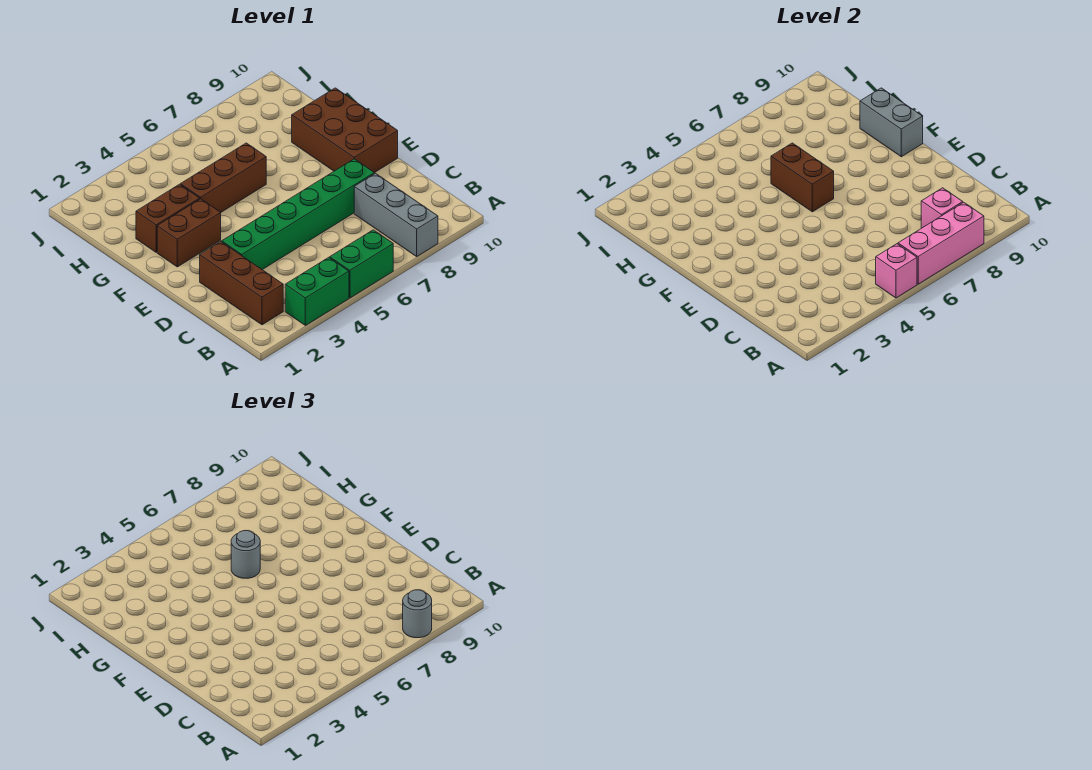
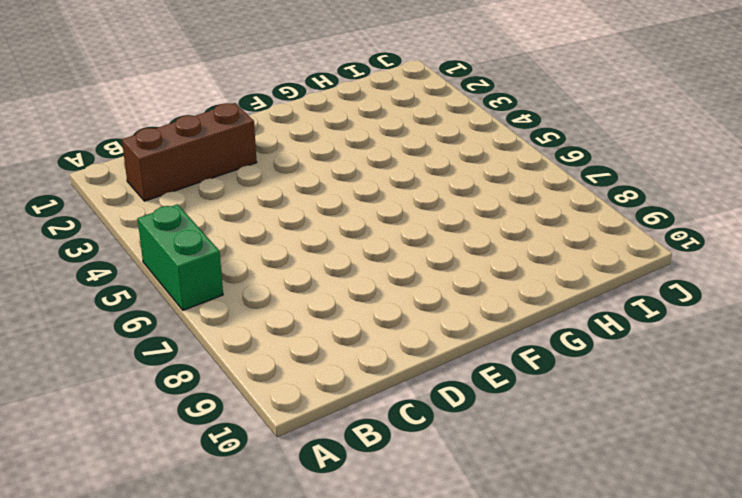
none -> green brick A3:A4 level 1
none -> grey brick A8:C8 level 1
none -> green brick D3:D8 level 1

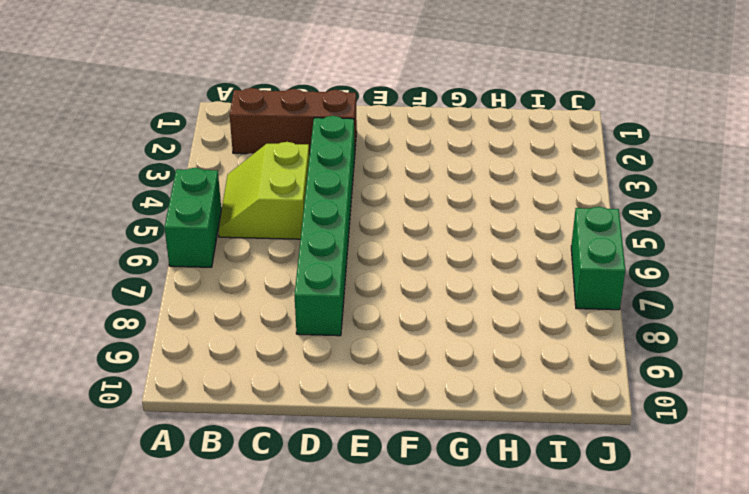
lime slope B4:C5 level 1 top C -> none
green brick J6:J7 level 1 -> green brick A3:A4 level 1
none -> grey brick A8:C8 level 1
none -> brown brick E9:G10 level 1
none -> brown brick F2:F3 level 1

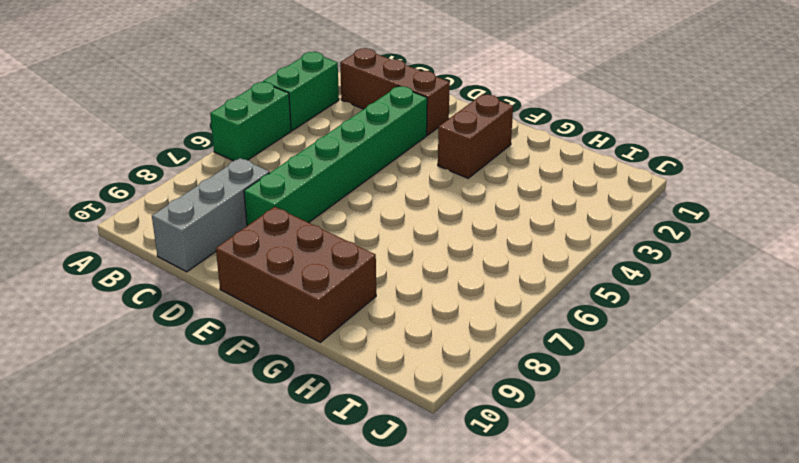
grey brick C8:C10 level 1 -> grey brick A8:C8 level 1
none -> brown brick G2:G3 level 1
none -> brown brick G4:G6 level 1
none -> pink brick A5 level 2

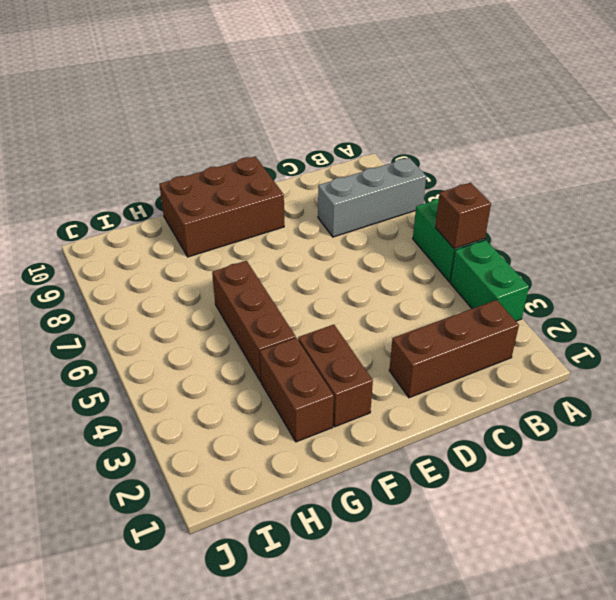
brown brick A5 level 2 -> pink brick A5 level 2
none -> green brick D3:D8 level 1
none -> pink brick A6:A8 level 2
none -> pink brick B8 level 2

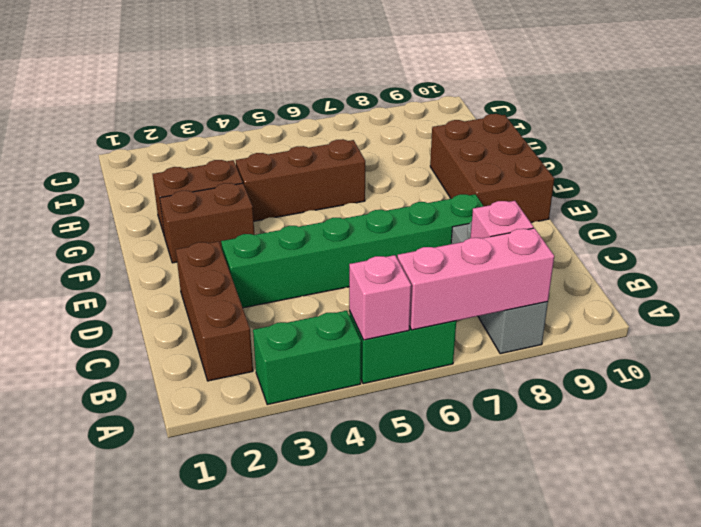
none -> brown brick F6:G6 level 2
none -> grey brick F10:G10 level 2
none -> grey round brick A8 level 3

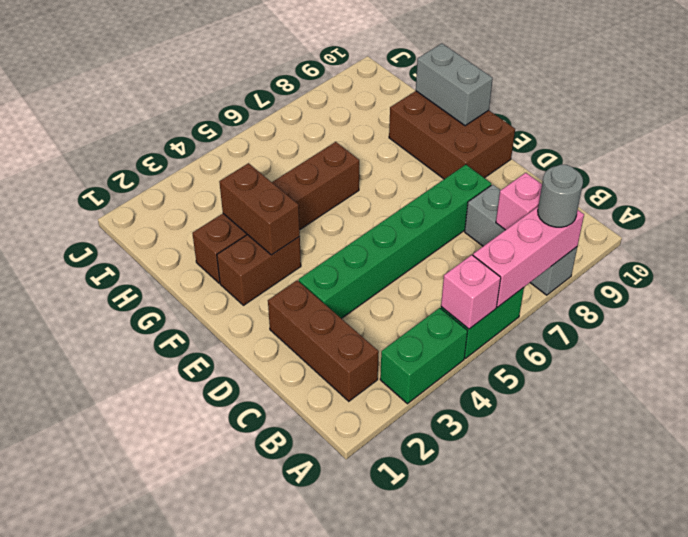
brown brick F3:G3 level 2 -> brown brick F6:G6 level 2
none -> grey round brick G6 level 3

